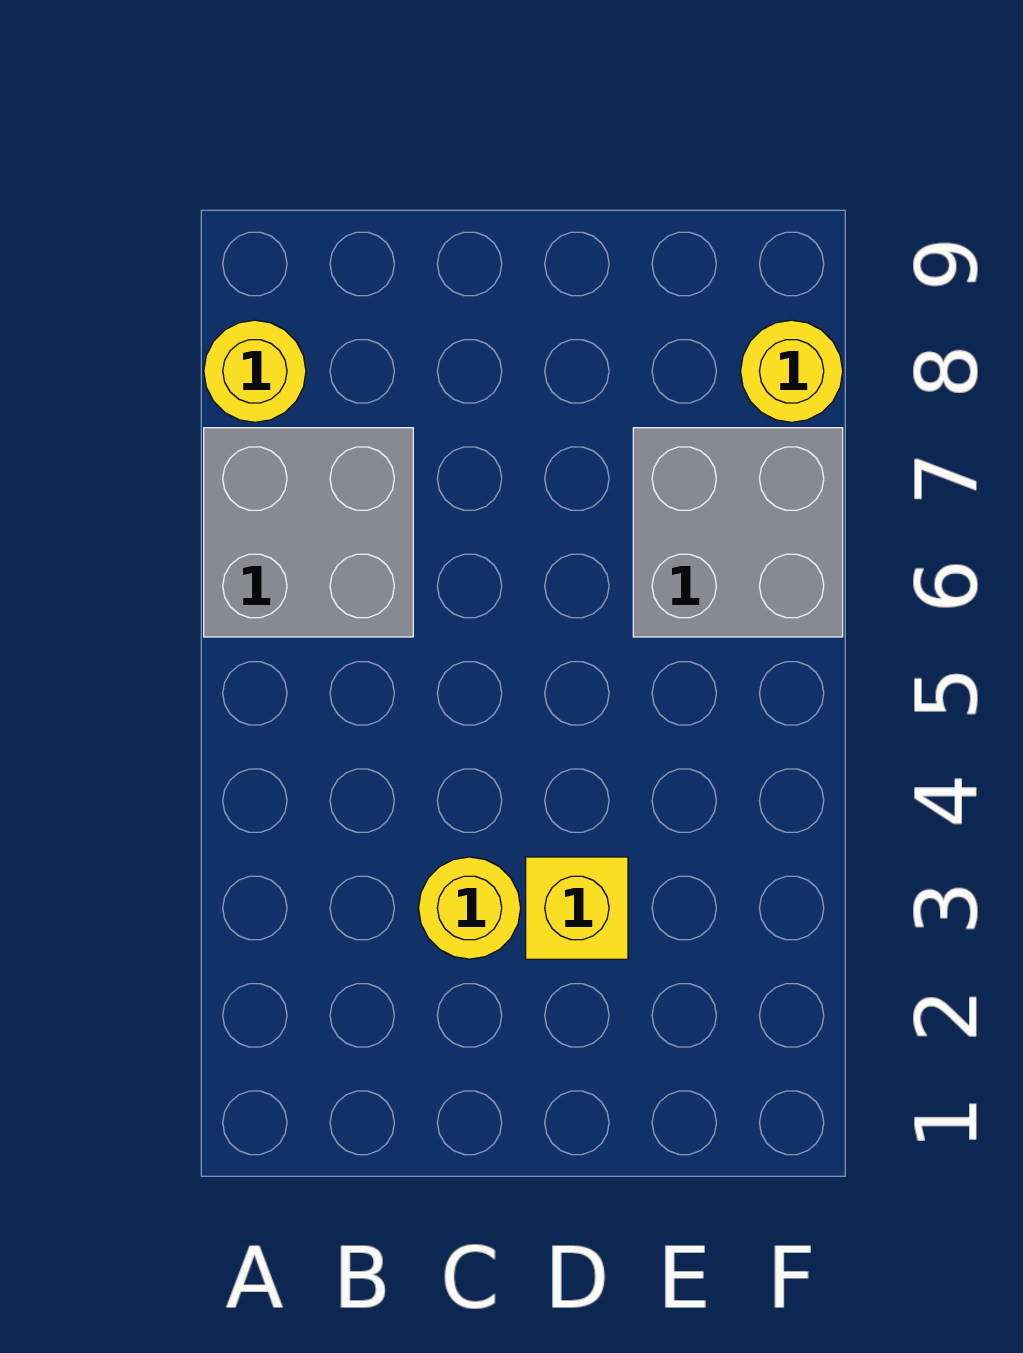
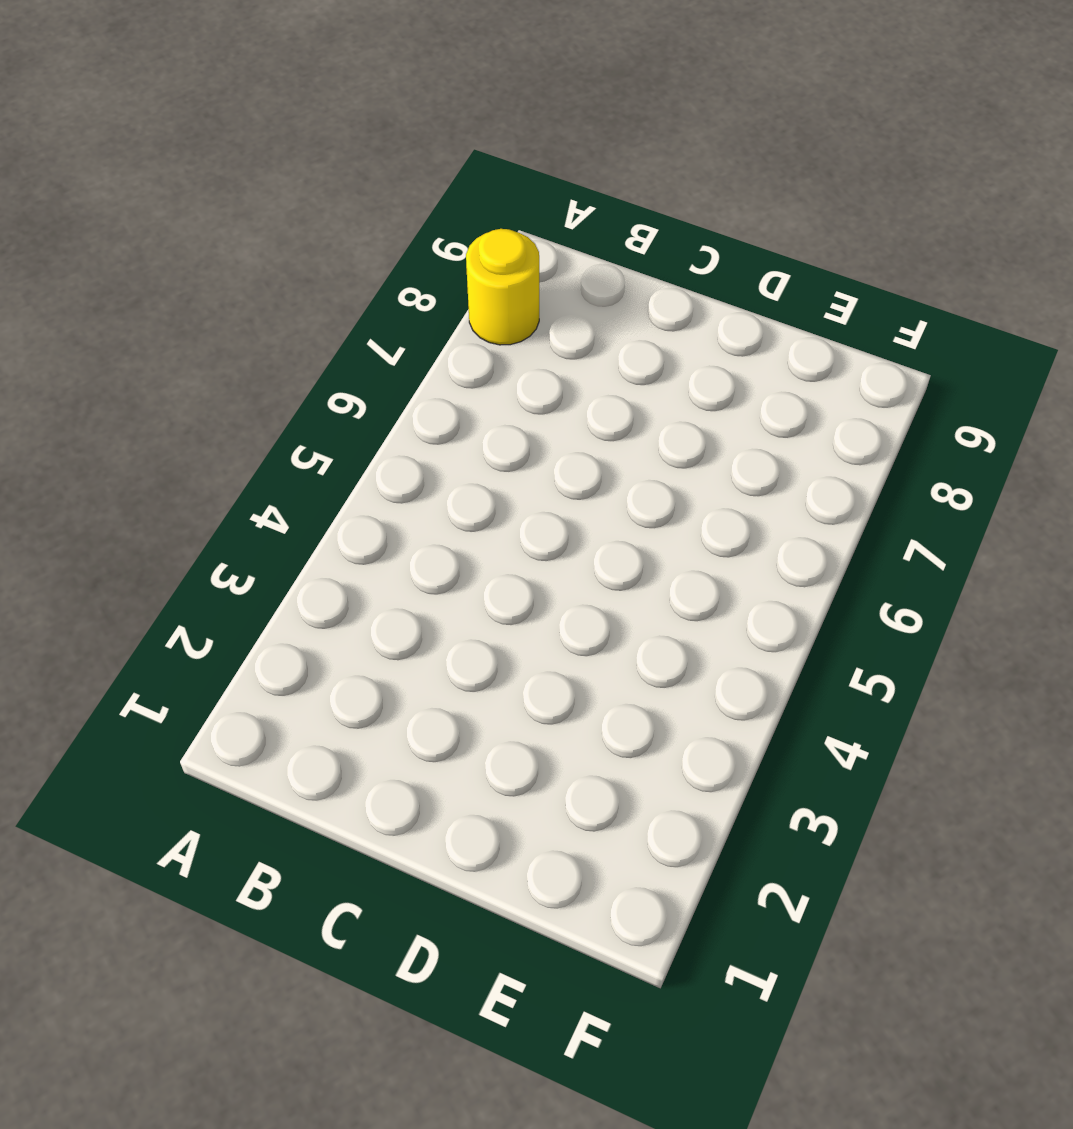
none -> grey brick A6:B7 level 1
none -> yellow round brick C3 level 1

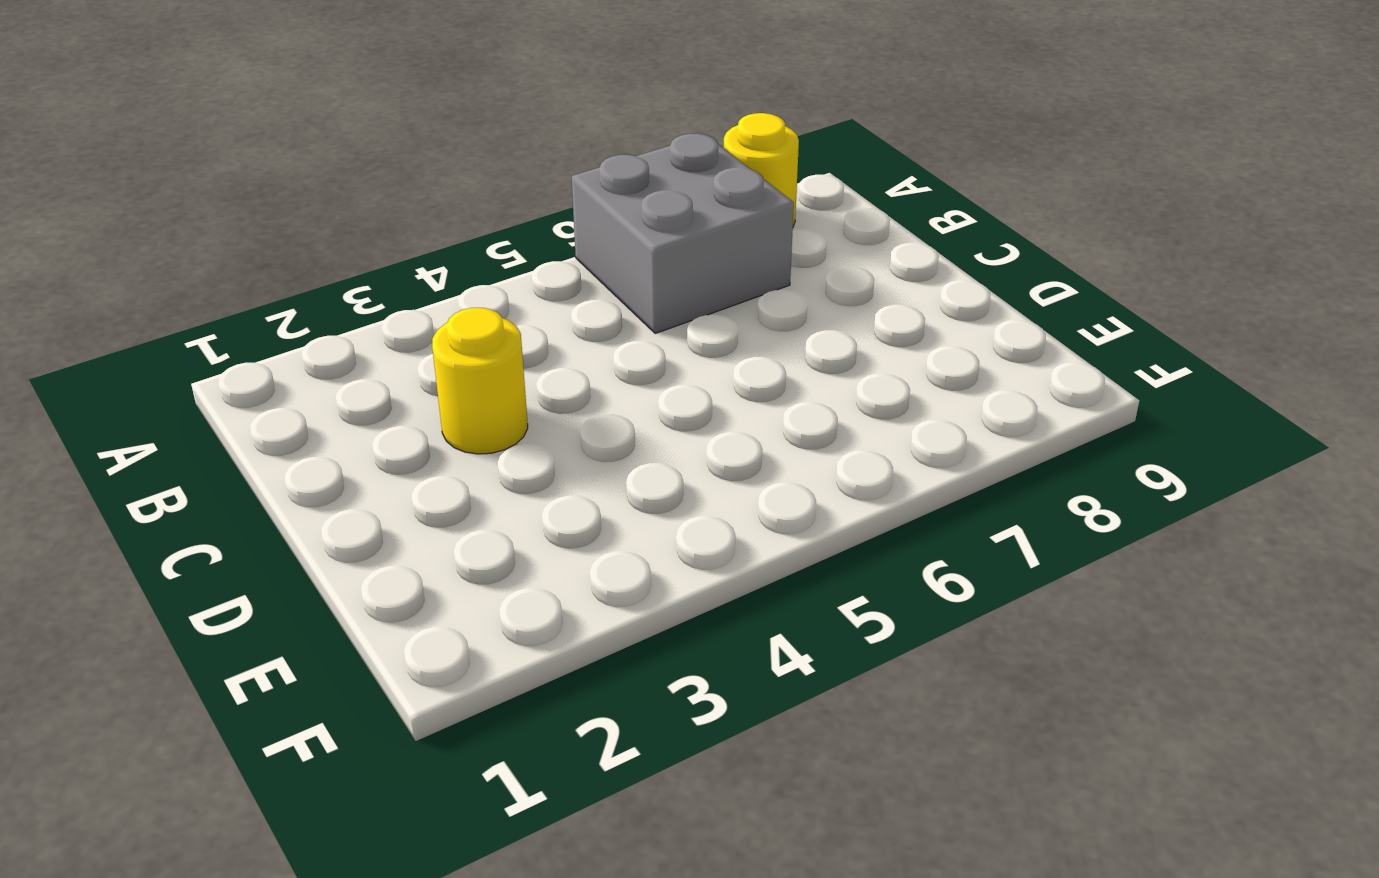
none -> yellow brick D3 level 1
none -> grey brick E6:F7 level 1

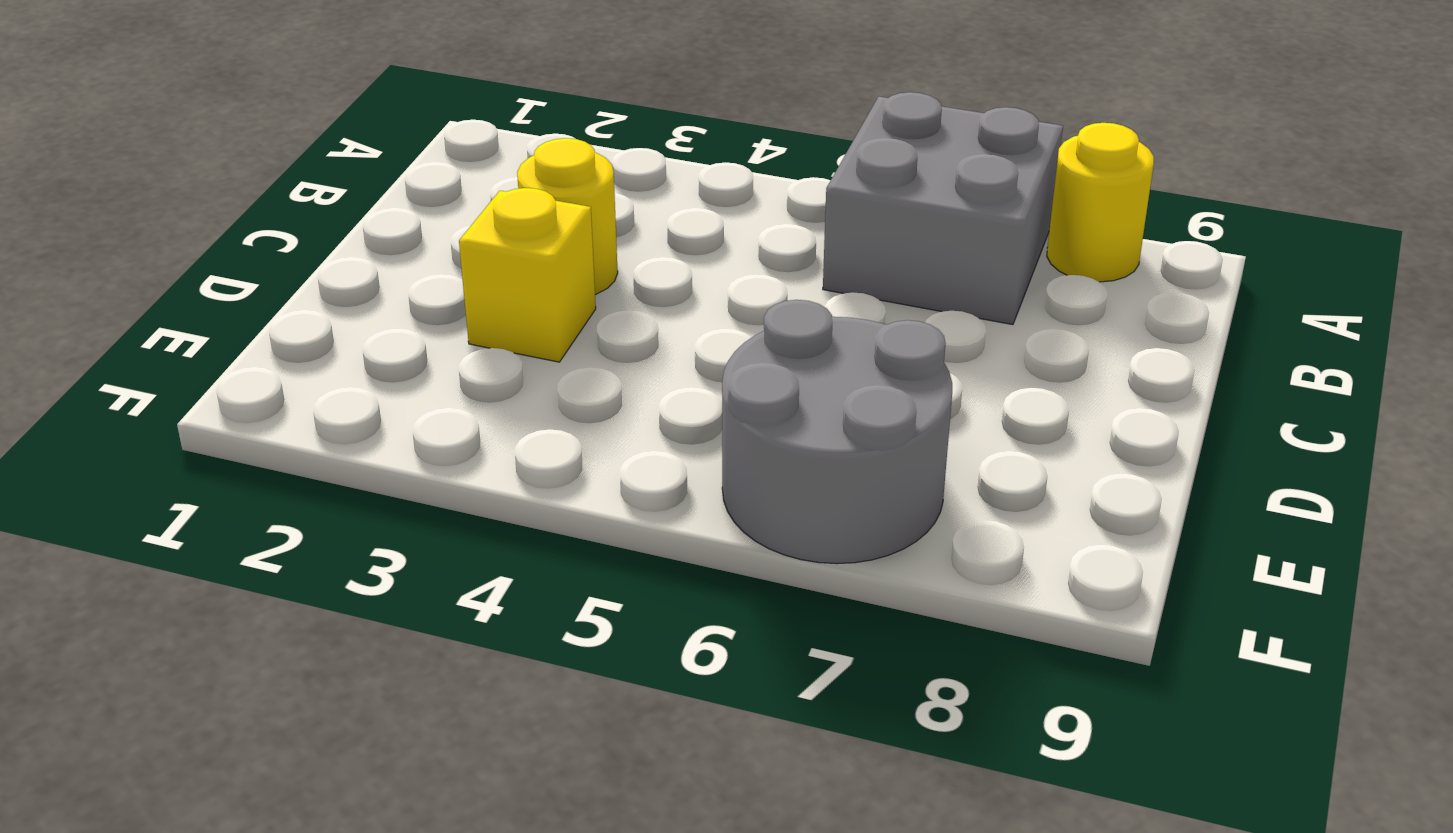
grey round brick E6:F7 level 1 -> grey brick E6:F7 level 1
none -> yellow round brick F8 level 1

